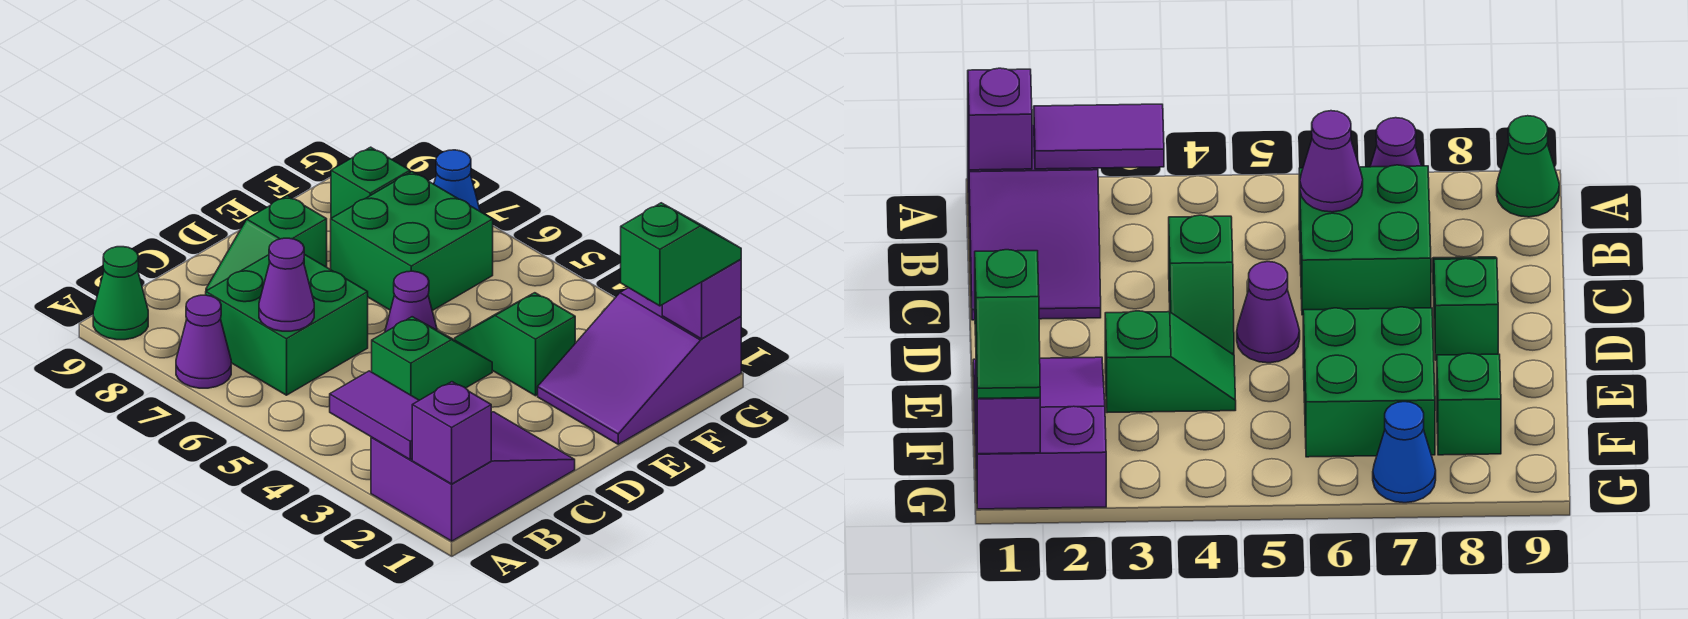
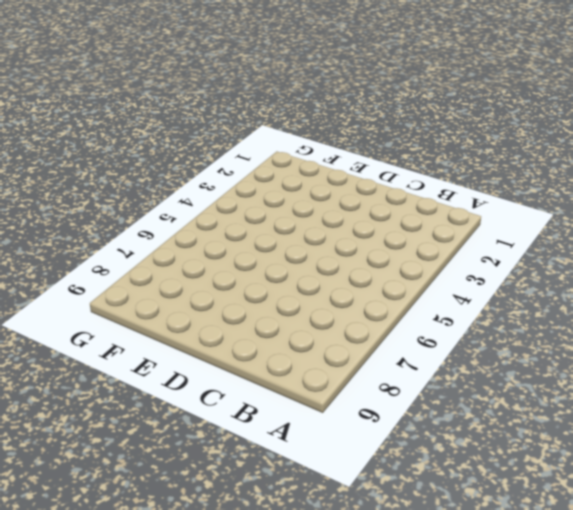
none -> purple slope A1:C2 level 1 top A
none -> purple cone A7 level 1
none -> green cone A9 level 1

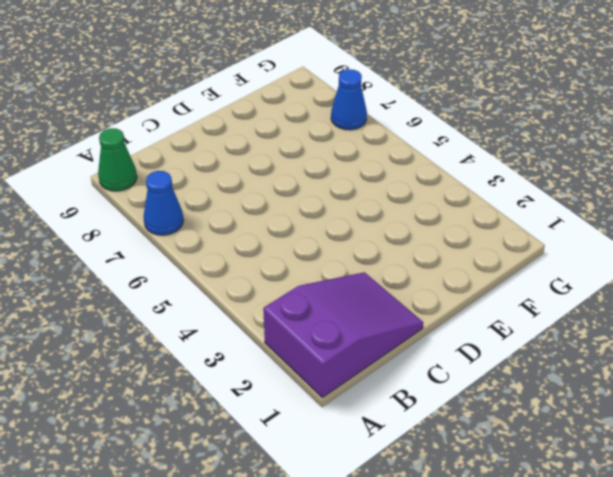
blue cone A7 level 1 -> purple cone A7 level 1
none -> green brick B6:C7 level 1
none -> green slope C4:D4 level 1 top C
none -> green slope C8:D8 level 1 top D

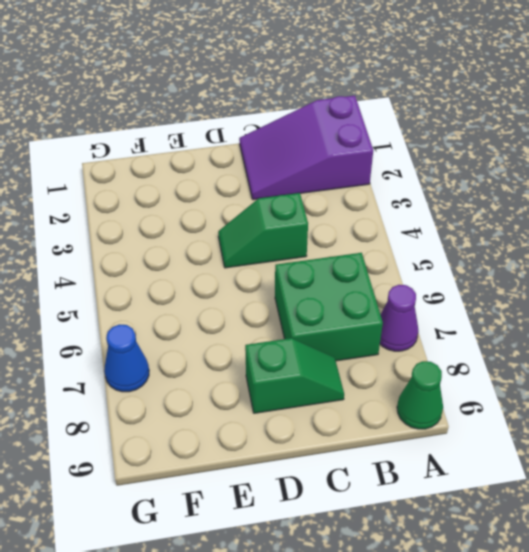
none -> purple cone D5 level 1
none -> purple slope E1:G2 level 1 top G
none -> green slope E3:E4 level 1 top 3

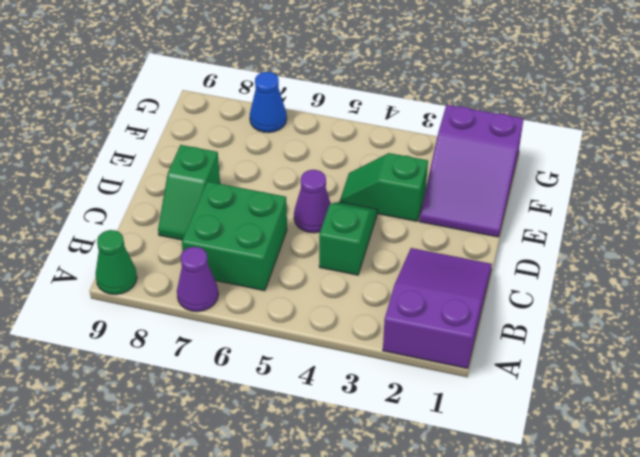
none -> green brick E6:F7 level 1
none -> green brick F8 level 1
none -> purple brick A1 level 2

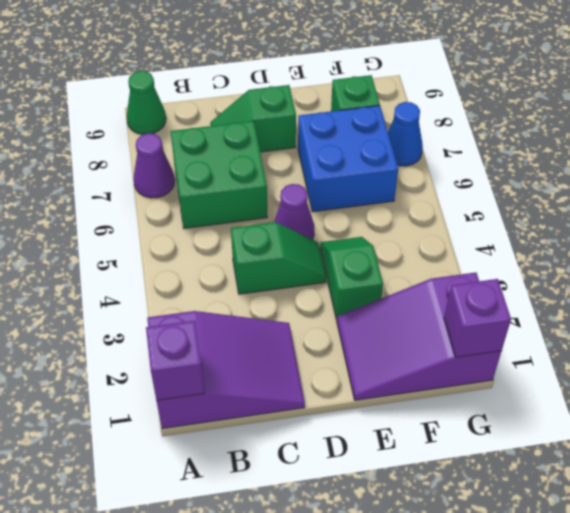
blue brick E6:F7 level 1 -> green brick E6:F7 level 1
none -> purple tile A2:A3 level 2
none -> purple cone B6 level 2
none -> green slope F1:G1 level 3 top F

